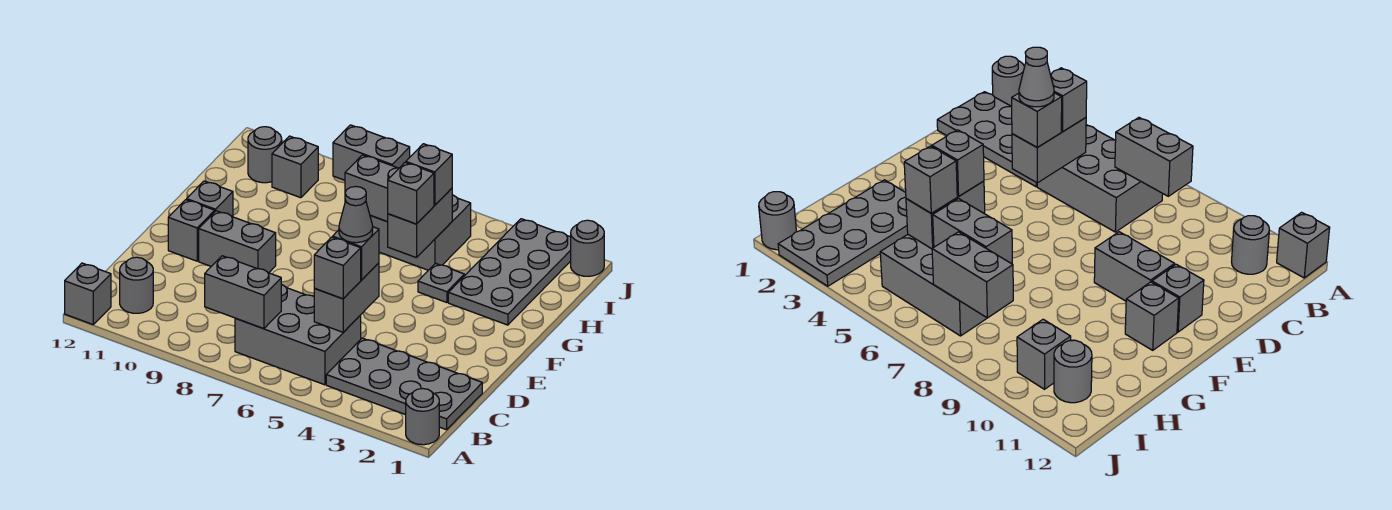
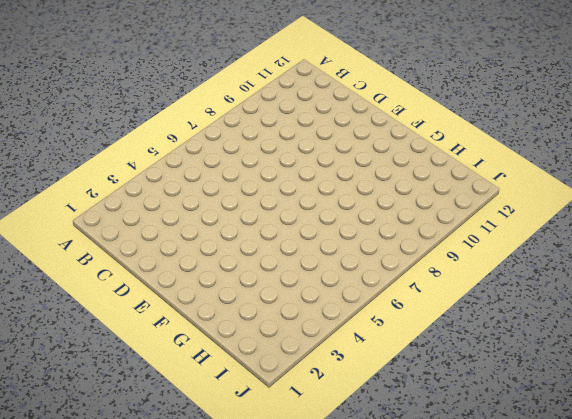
none -> grey round brick A1 level 1
none -> grey brick A12 level 1
none -> grey plate B1:C4 level 1

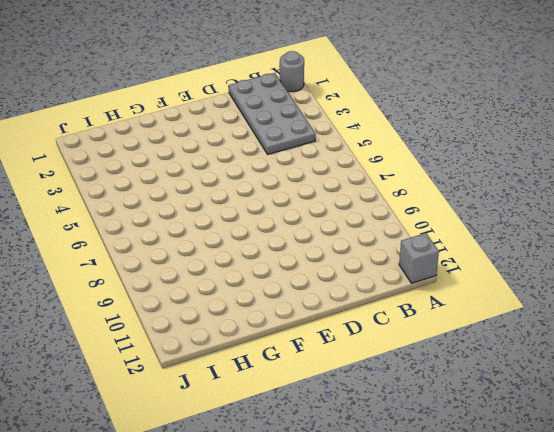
none -> grey brick B5:C7 level 1
none -> grey round brick B11 level 1
none -> grey brick E9:E10 level 1

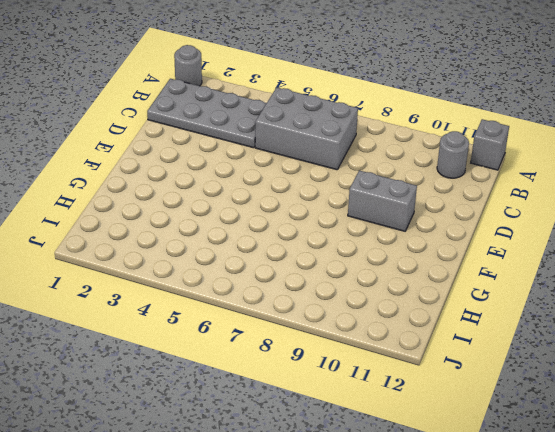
none -> grey brick E11 level 1
none -> grey brick F11 level 1
none -> grey plate G2:J3 level 1

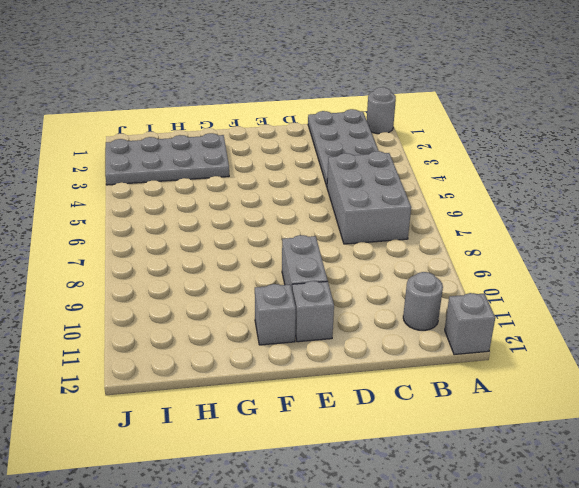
none -> grey plate G4 level 1
none -> grey brick H5:I7 level 1
none -> grey brick I10 level 1

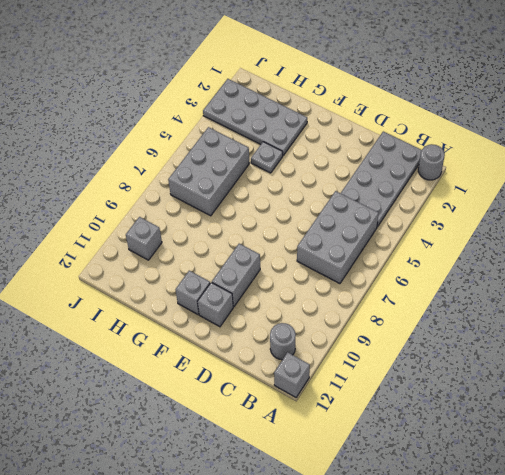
none -> grey round brick I11 level 1
none -> grey round brick J1 level 1
none -> grey brick B7:B8 level 2

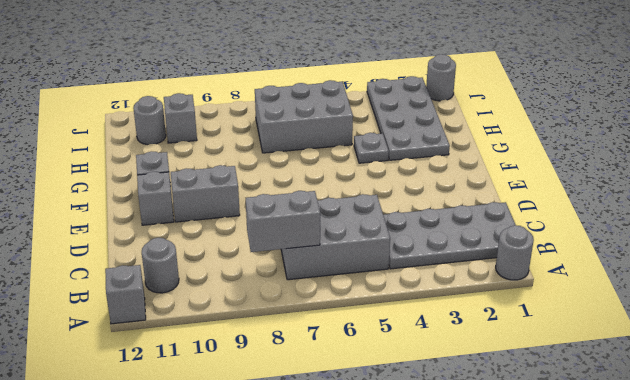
none -> grey brick C5:D5 level 2
none -> grey brick G5:H5 level 2
none -> grey brick H6:H7 level 2

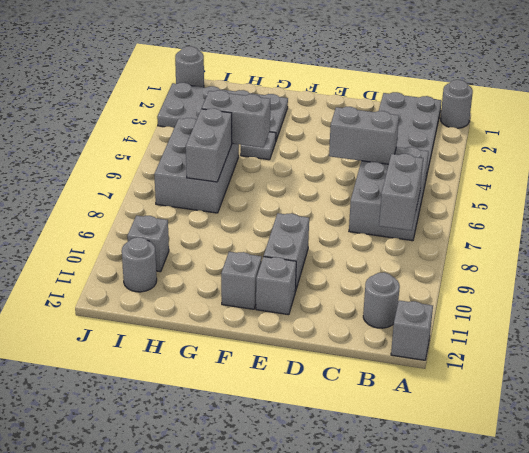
none -> grey brick I7:I8 level 2
none -> grey brick C5 level 3
none -> grey brick D5 level 3

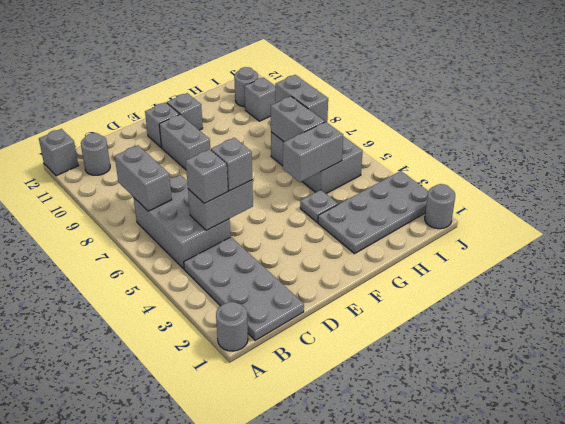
none -> grey brick G5 level 3
none -> grey brick H5 level 3
none -> grey cone D5 level 4

